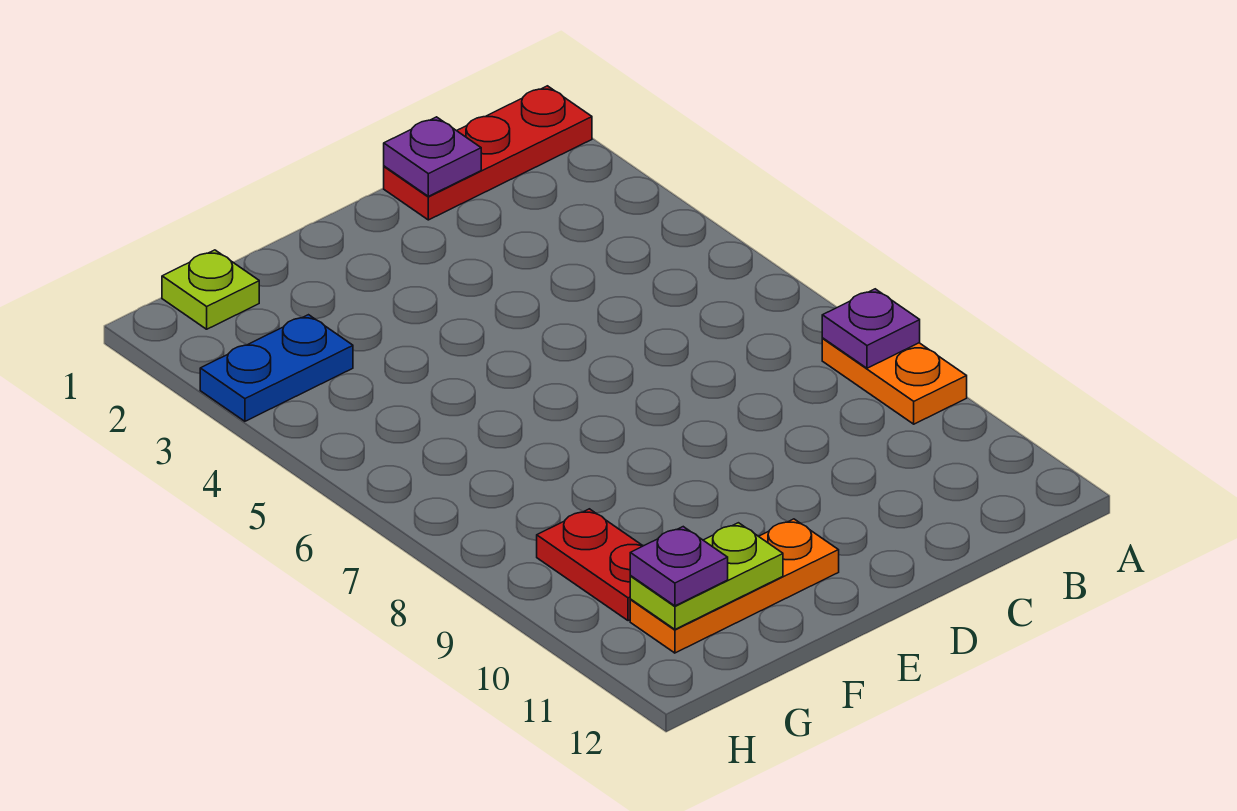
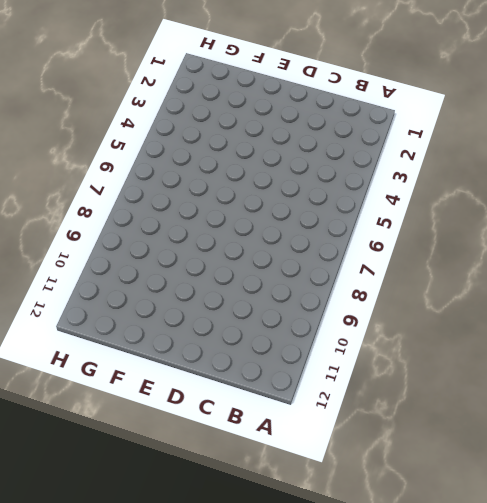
none -> red plate A1:C1 level 1
none -> orange plate A8:A9 level 1

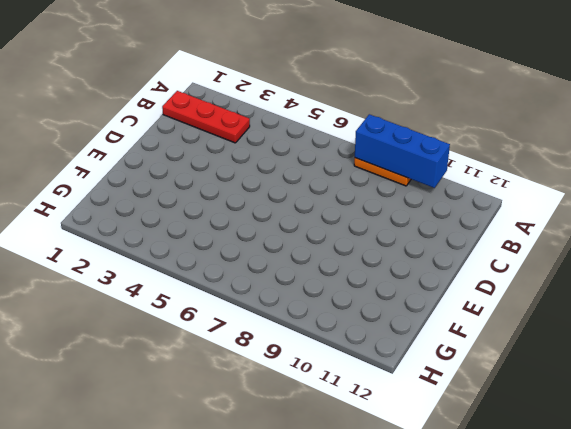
blue brick A8:A10 level 2 -> purple plate A8 level 2
red plate B1:B3 level 1 -> red plate A1:C1 level 1
none -> orange plate E11:G11 level 1
none -> lime plate G1 level 1

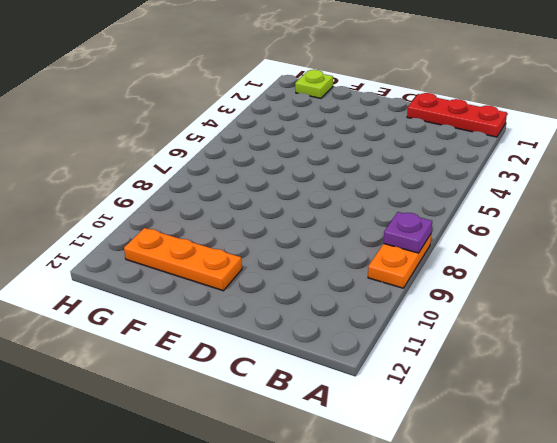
none -> blue plate G3:H3 level 1
none -> red plate G9:G10 level 1

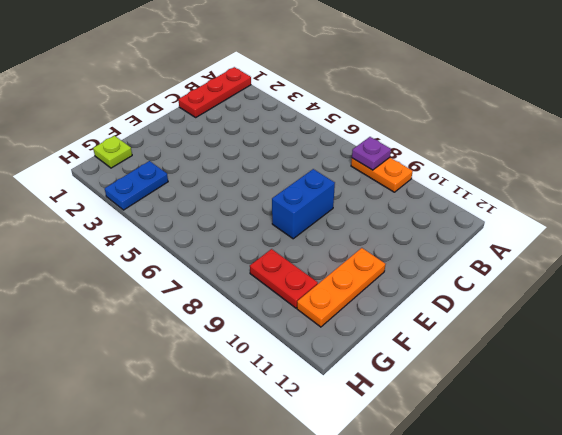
blue brick D8:E8 level 1 -> none
none -> purple plate C1 level 2
none -> lime plate F11:G11 level 2

